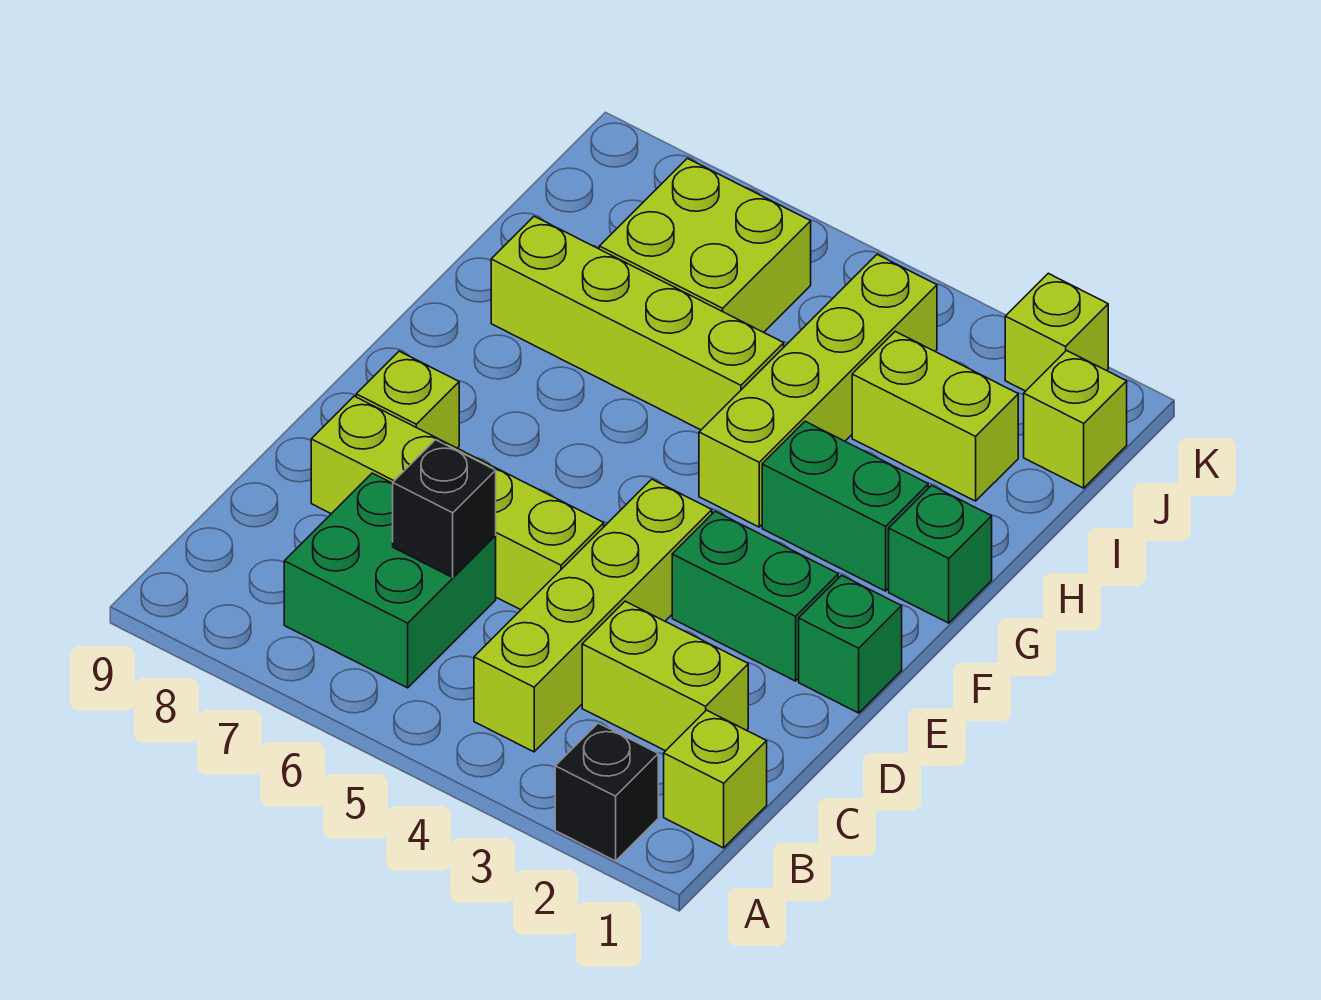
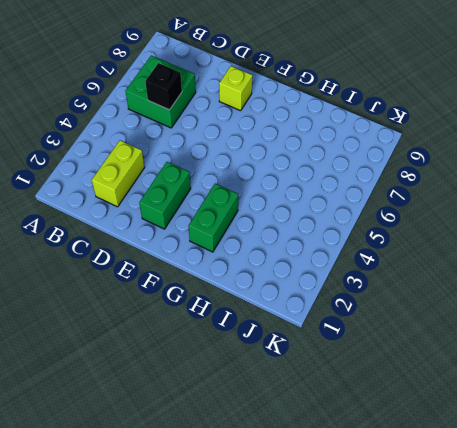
none -> black brick A2 level 1
none -> lime brick B1 level 1
none -> lime brick B4:E4 level 1

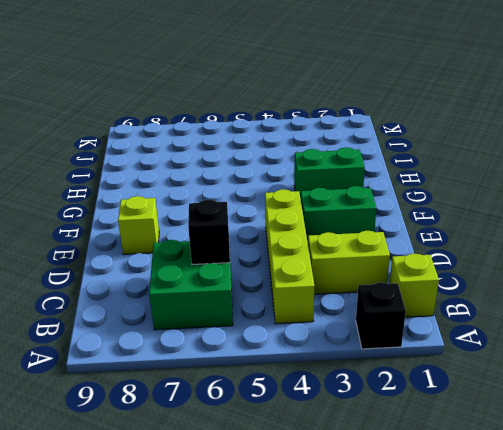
none -> lime brick D5:D8 level 1
none -> green brick E1 level 1
none -> green brick G1 level 1

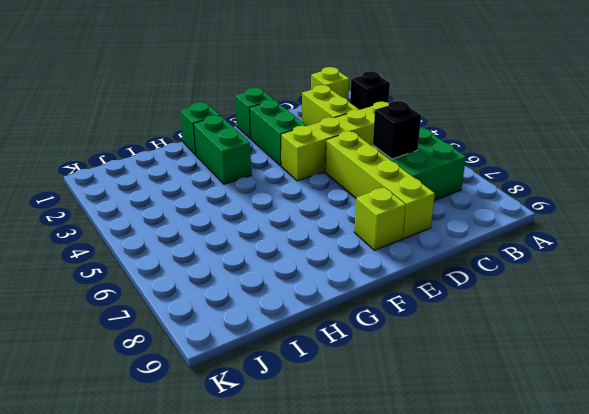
none -> lime brick G4:J4 level 1
none -> lime brick H5:H8 level 1
none -> lime brick I2:I3 level 1

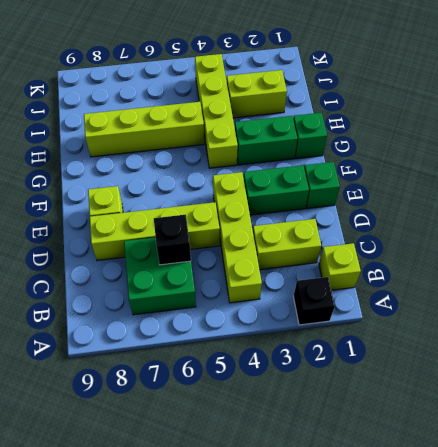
none -> lime brick I6:J7 level 1
none -> lime brick J1 level 1
none -> lime brick K2 level 1

